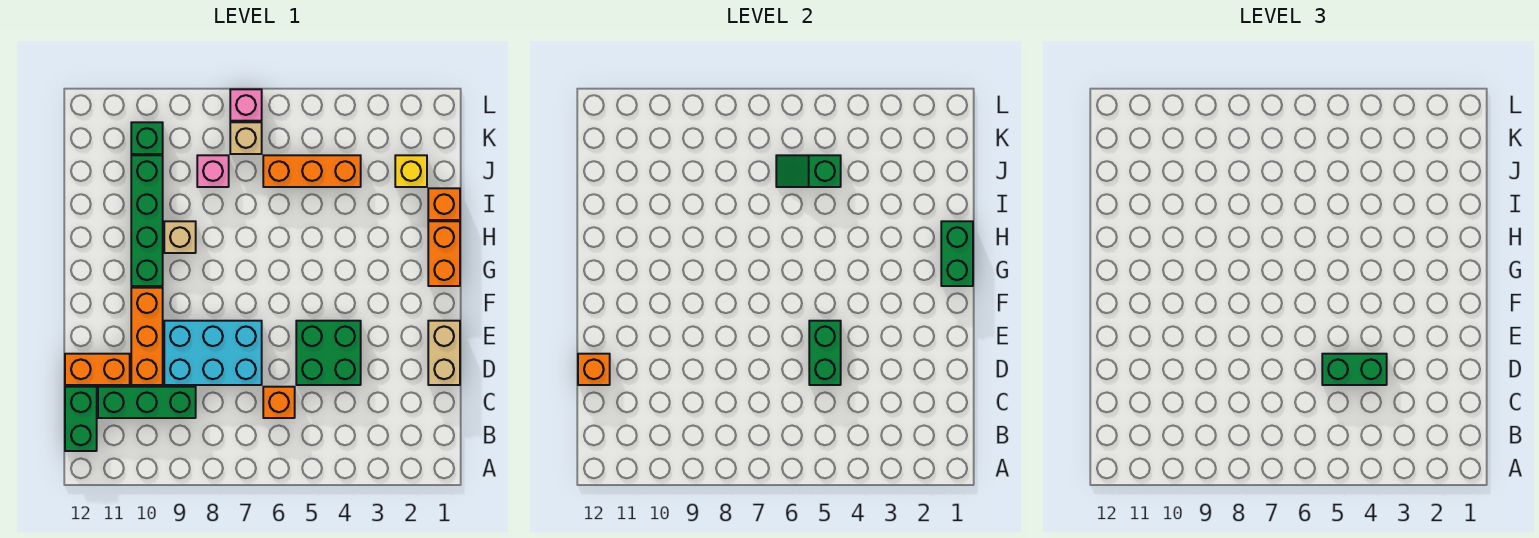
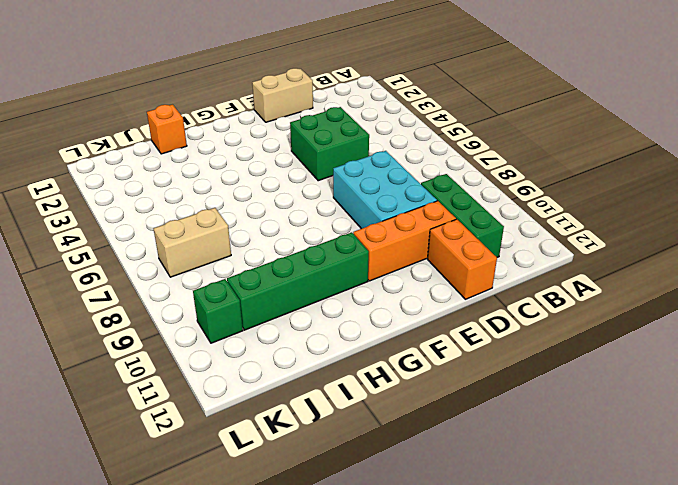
tan brick J7:K7 level 1 -> tan brick K7 level 1
none -> green brick B12:C12 level 1
none -> orange brick C6 level 1
none -> orange brick G1:H1 level 1

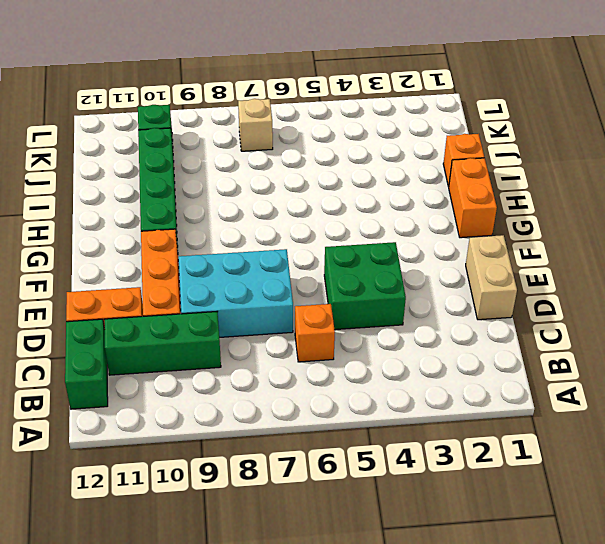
none -> tan brick H9 level 1
none -> yellow brick J2 level 1
none -> orange brick J4:J6 level 1

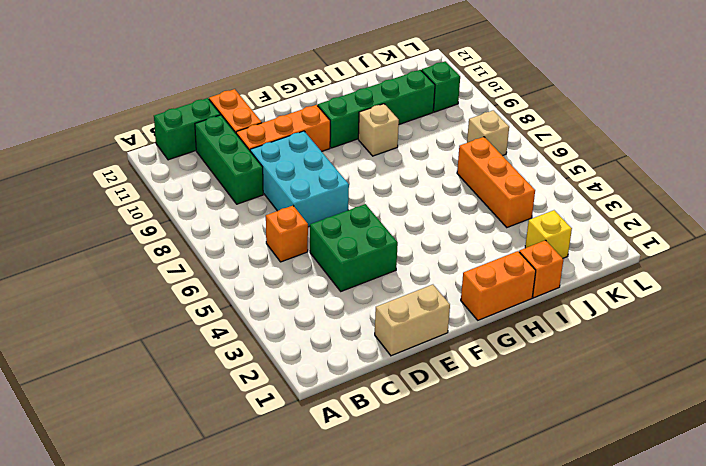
none -> pink brick J8 level 1
none -> pink brick L7 level 1
none -> green brick D5:E5 level 2

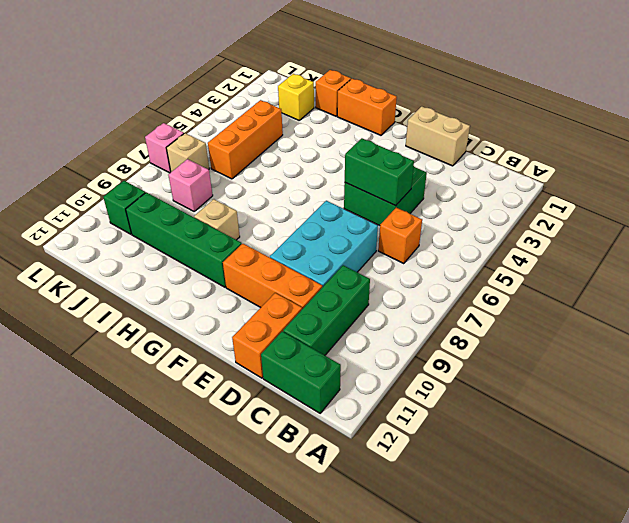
none -> orange brick D12 level 2
none -> green brick G1:H1 level 2
none -> green slope J5:J6 level 2 top 5

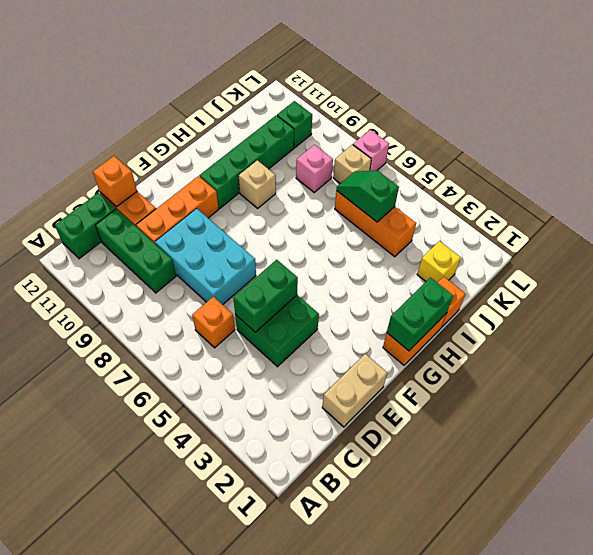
none -> green brick D4:D5 level 3

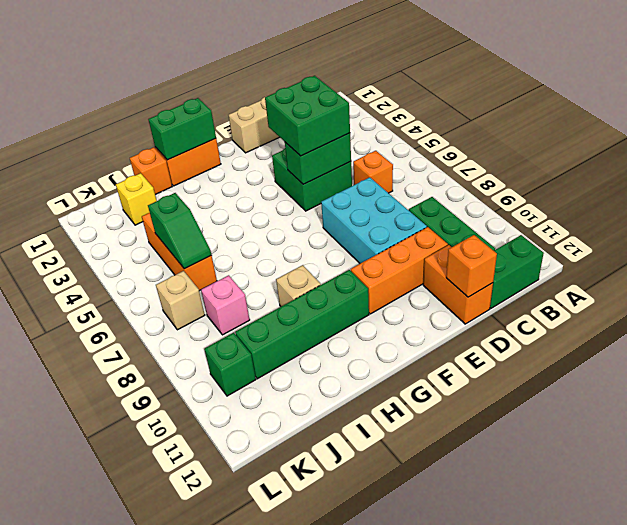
green brick D4:E5 level 3 -> green brick D4:D5 level 3
none -> pink brick L7 level 1

